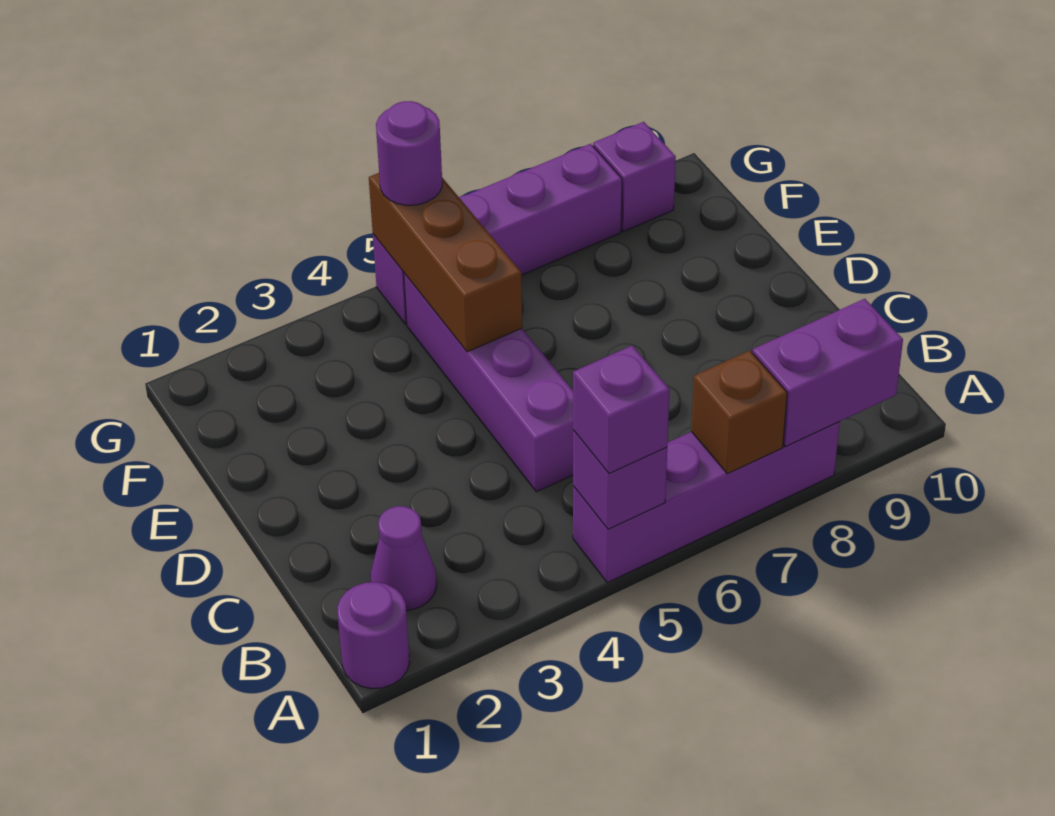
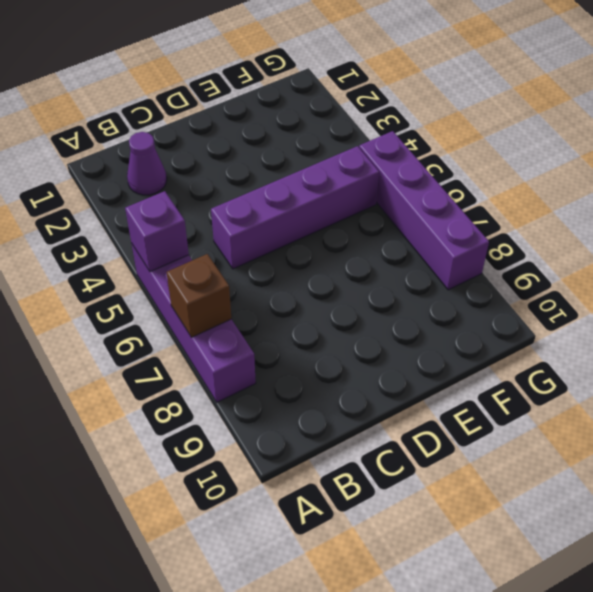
none -> purple round brick A1 level 1
none -> purple brick G9 level 1
none -> purple brick A8:A9 level 2

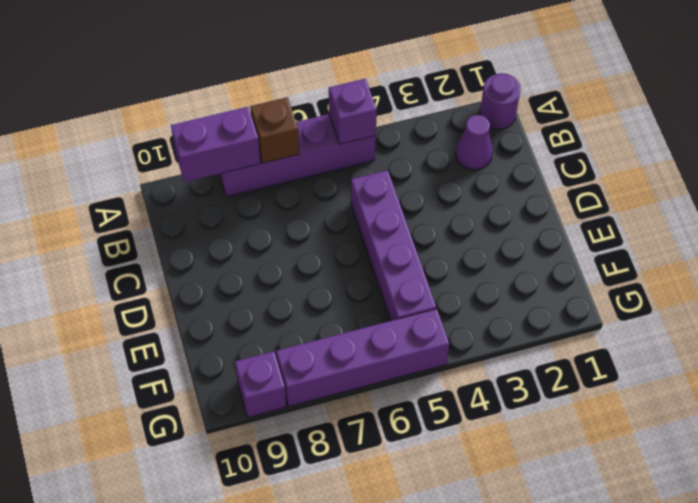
none -> brown brick E5:G5 level 2
none -> purple brick A5 level 3
none -> purple round brick G5 level 3

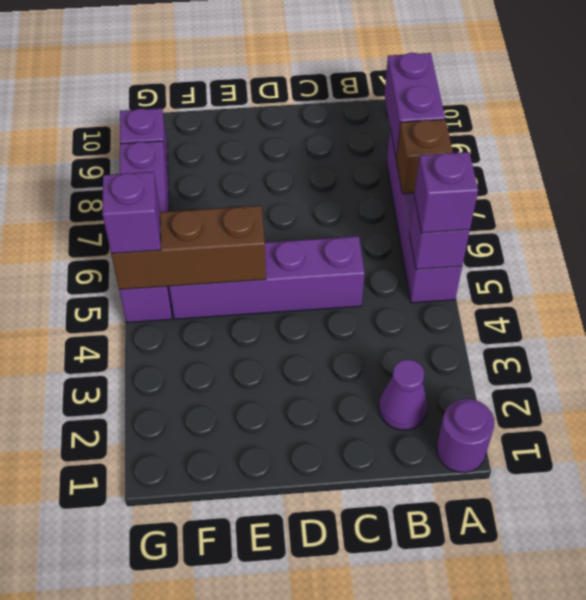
purple brick G5 level 3 -> purple round brick G5 level 3

